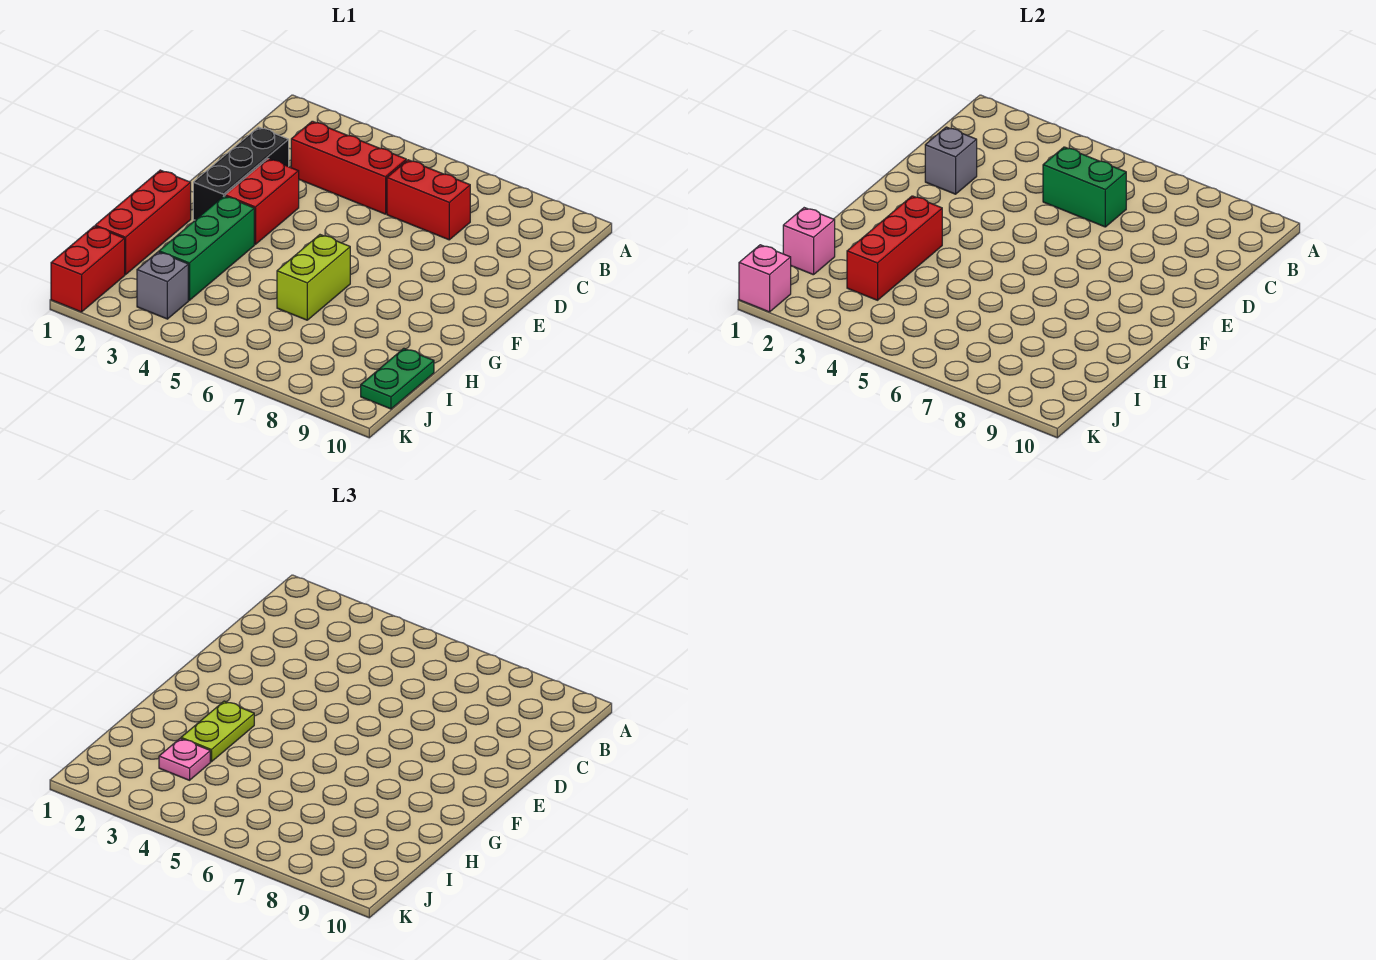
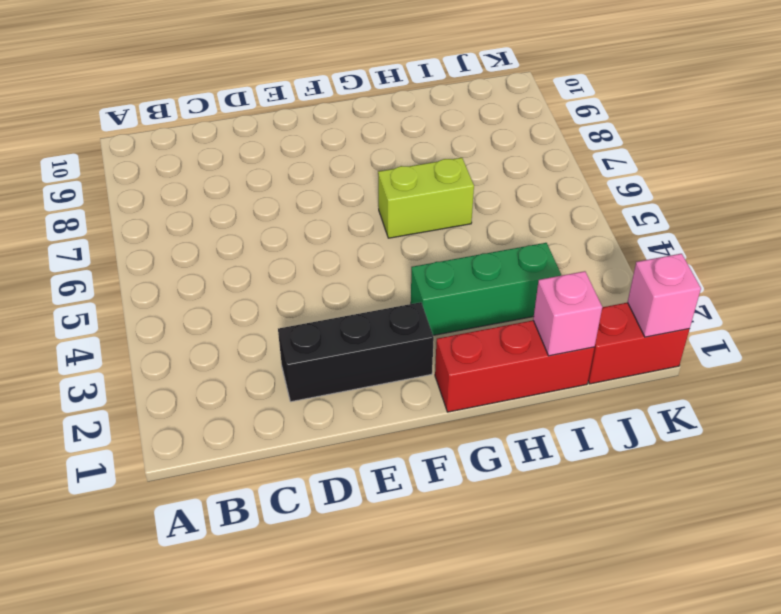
none -> red brick C3:C5 level 1
none -> red brick C6:C7 level 1
none -> red brick E3:F3 level 1

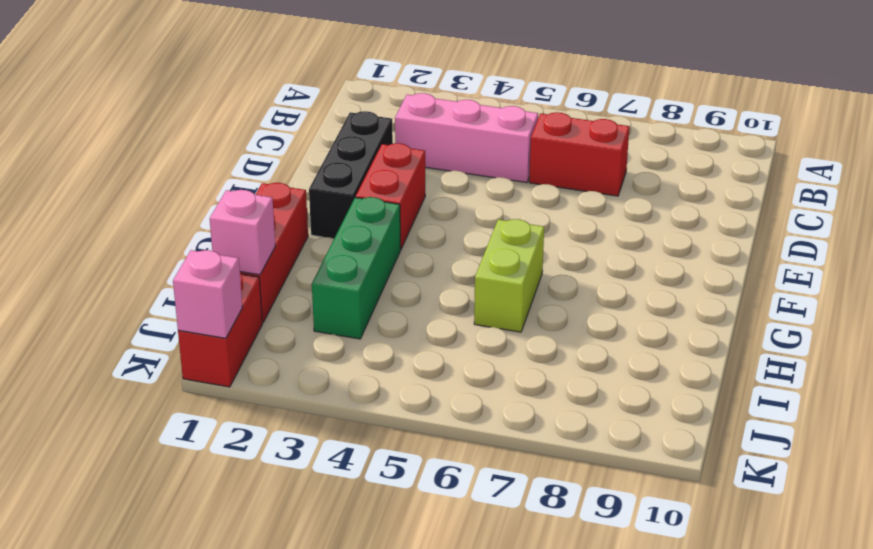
pink brick C3:C5 level 1 -> red brick C3:C5 level 1
none -> green plate I10:J10 level 1
none -> grey brick J3 level 1
none -> green brick C5:C6 level 2

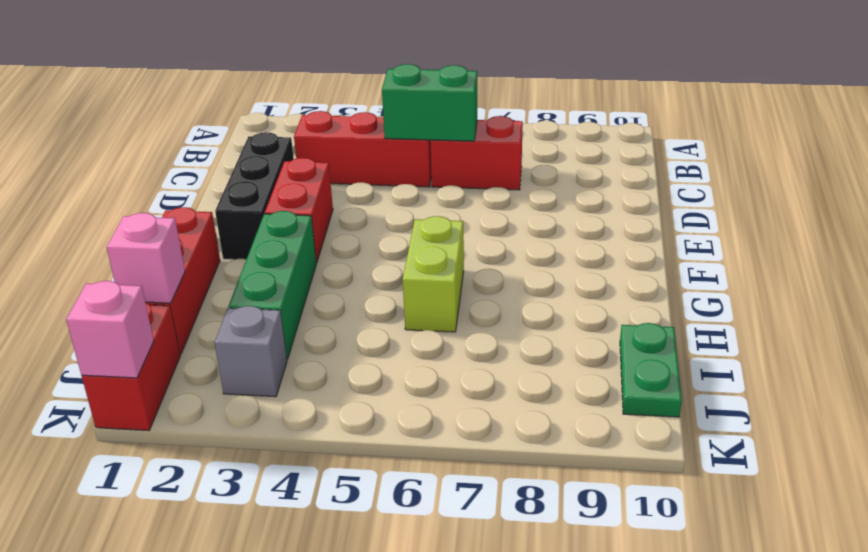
none -> grey brick D2 level 2
none -> red brick G3:I3 level 2
none -> lime plate G3:H3 level 3

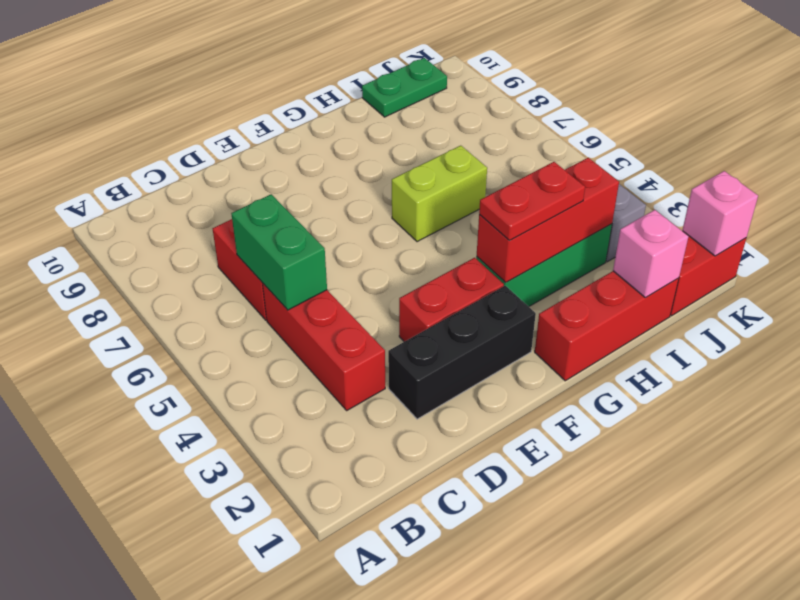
red plate G3:H3 level 3 -> lime plate G3:H3 level 3
none -> grey brick D2 level 2
none -> pink plate I3 level 3

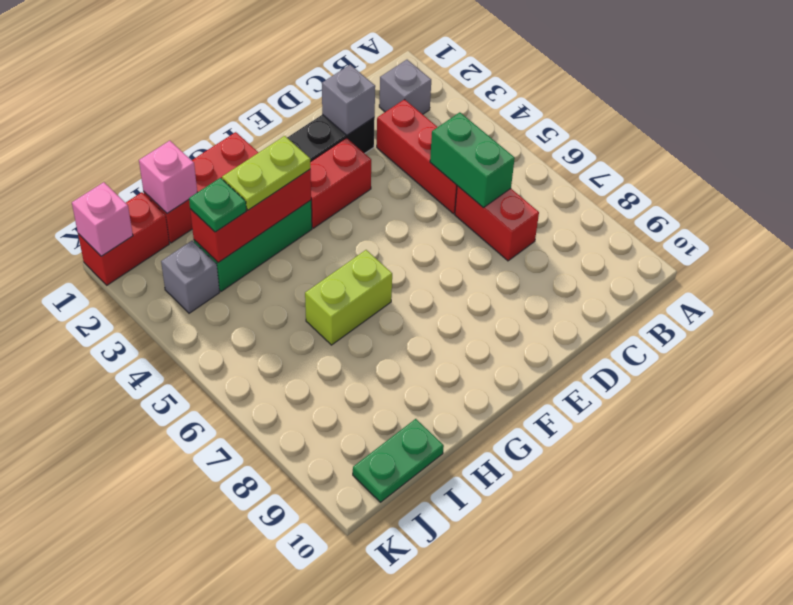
grey brick B2 level 1 -> none
green plate I3 level 3 -> pink plate I3 level 3

